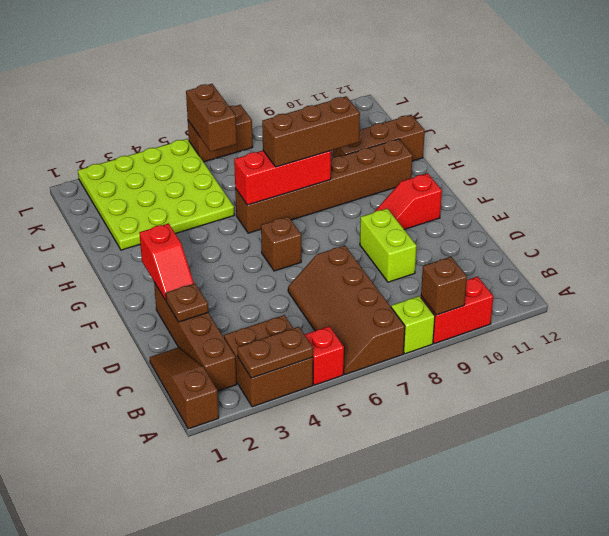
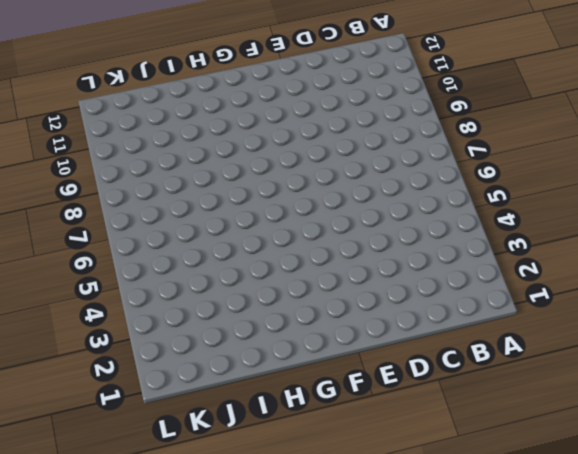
none -> brown slope A1:C1 level 1 top A
none -> brown brick A3:B4 level 1
none -> red brick A5 level 1

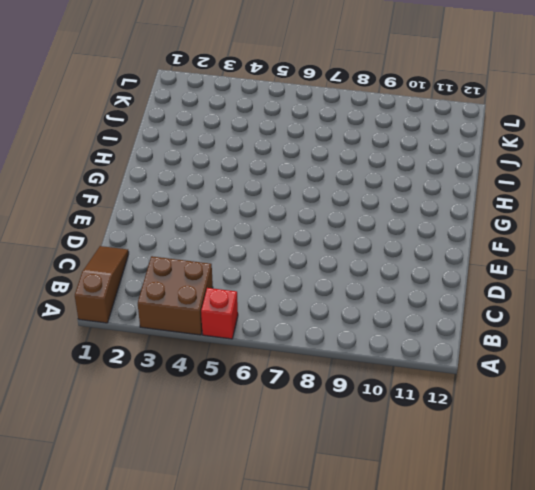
none -> brown slope A6:D7 level 1 top 7
none -> lime brick A8 level 1
none -> red brick A9:A10 level 1

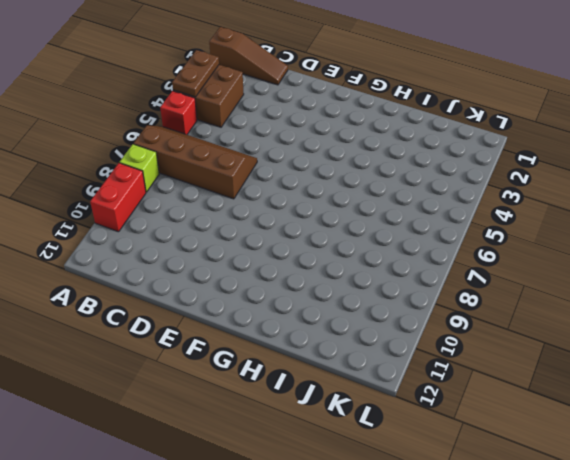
none -> brown brick B2:E2 level 1
none -> lime brick D9:E9 level 1
none -> brown brick F6 level 1

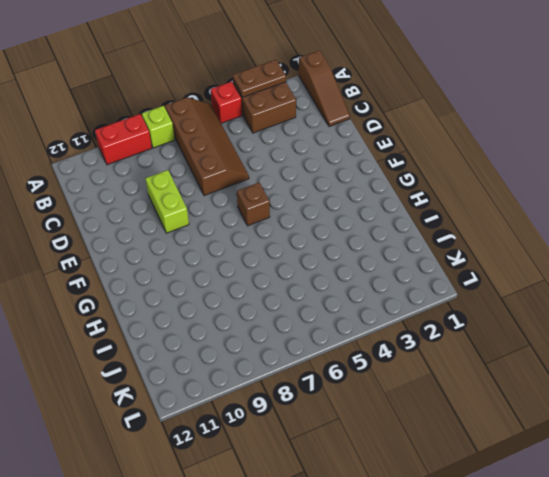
none -> brown brick B2:E2 level 1
none -> red slope F10:F11 level 1 top 11
none -> brown brick H6:H11 level 1

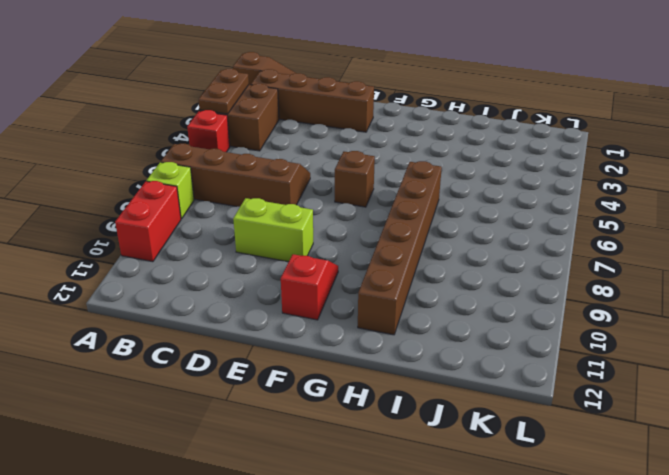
none -> lime plate I2:L5 level 1
none -> brown brick I10:I12 level 1
none -> brown brick L6:L7 level 1

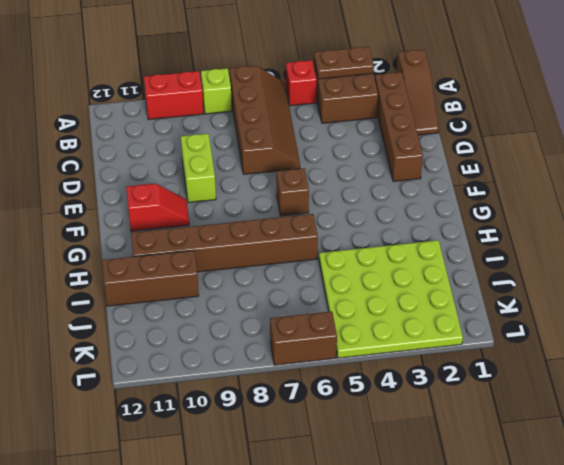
none -> brown brick A9 level 2
none -> brown plate D2 level 2
none -> red slope E2:F2 level 2 top F

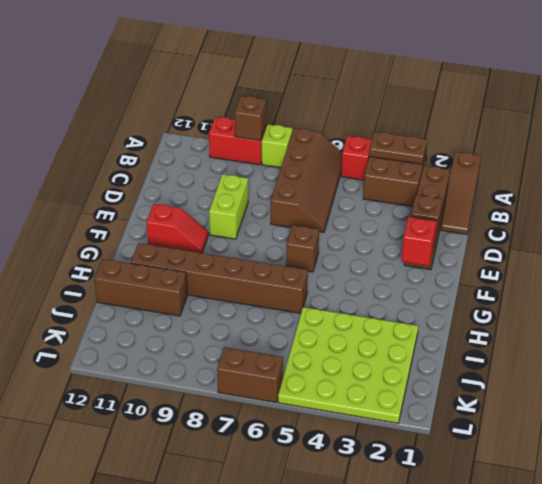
none -> red brick H6:H8 level 2
none -> brown brick K6:L6 level 2
none -> brown brick H7:H9 level 3

